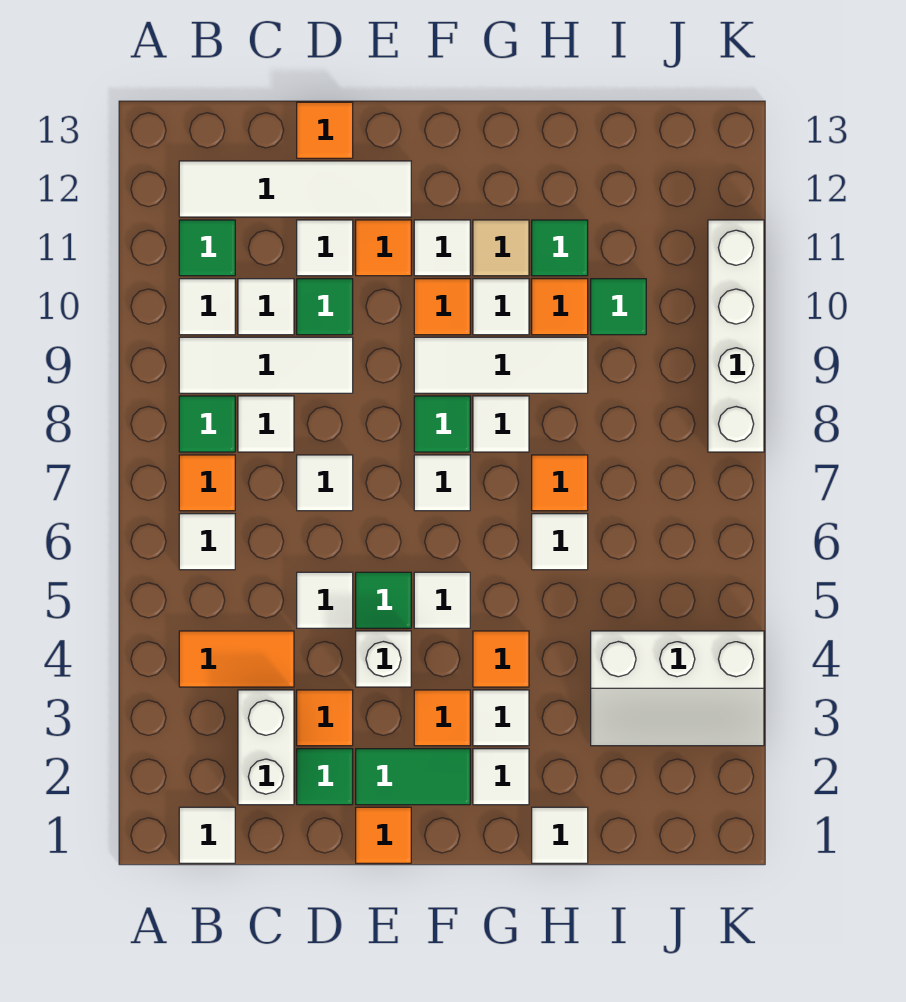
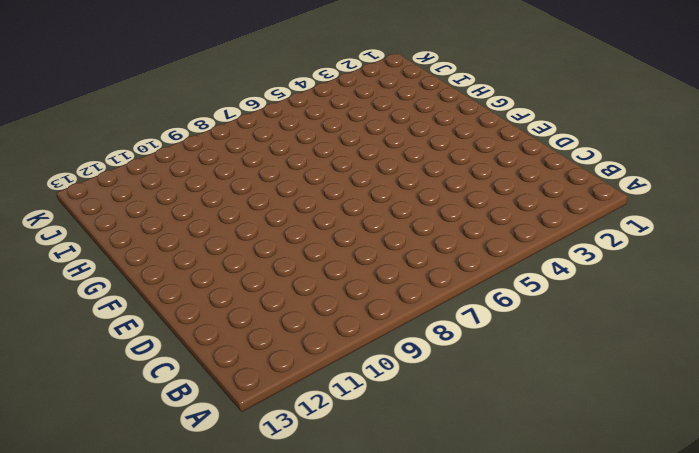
none -> white tile B1 level 1
none -> orange tile B4:C4 level 1
none -> white tile B6 level 1
none -> orange tile B7 level 1

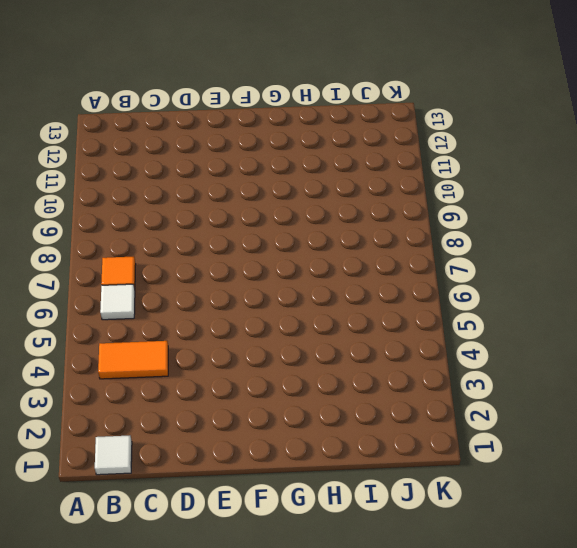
none -> green tile B8 level 1
none -> white tile B9:D9 level 1
none -> white tile B10 level 1
none -> green tile B11 level 1

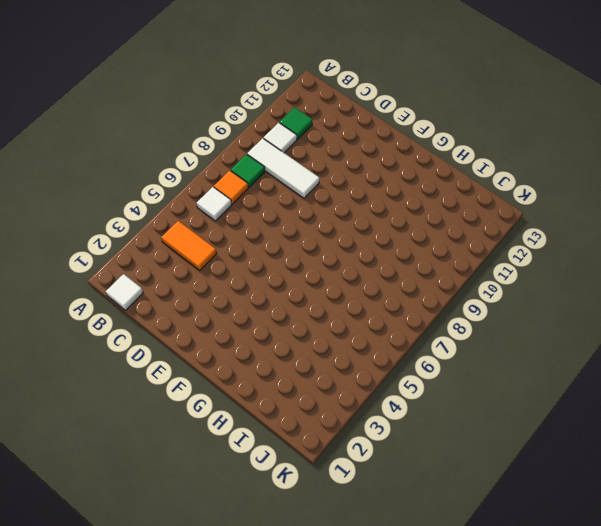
none -> white tile B12:E12 level 1
none -> white brick C2:C3 level 1
none -> white tile C8 level 1
none -> white tile C10 level 1

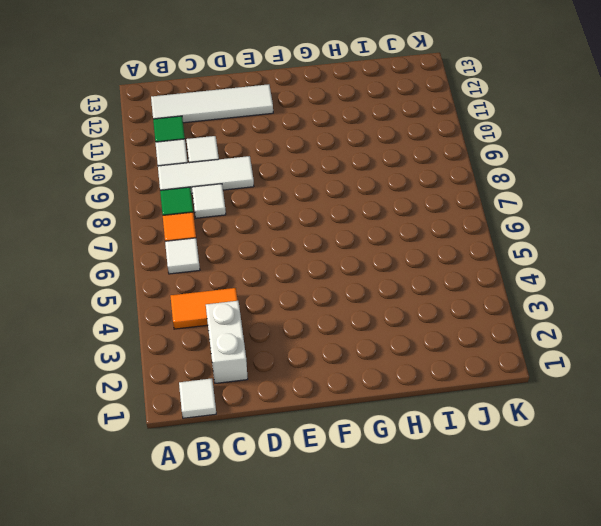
none -> green tile D2 level 1
none -> orange tile D3 level 1
none -> white tile D5 level 1
none -> white tile D7 level 1

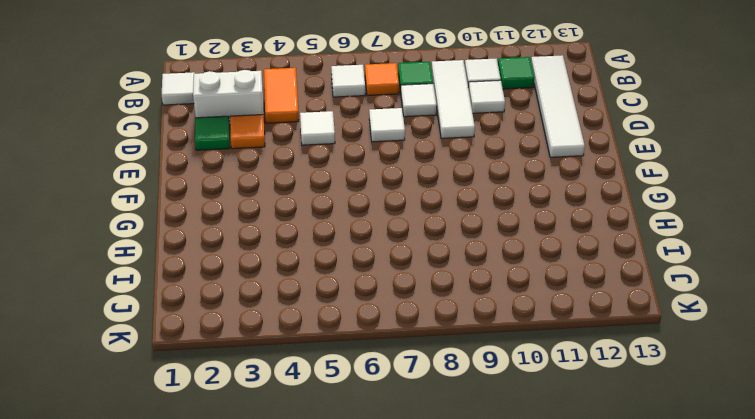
none -> green tile D10 level 1
none -> white tile D11 level 1
none -> orange tile D13 level 1
none -> orange tile E1 level 1

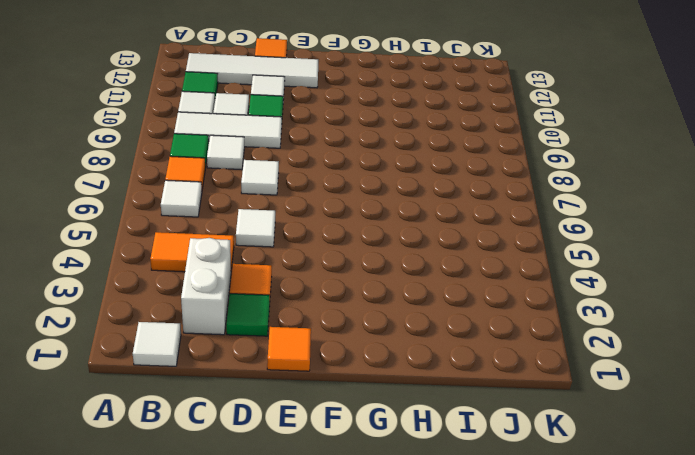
none -> green tile E2:F2 level 1
none -> white brick E4 level 1
none -> green tile E5 level 1
none -> orange tile E11 level 1

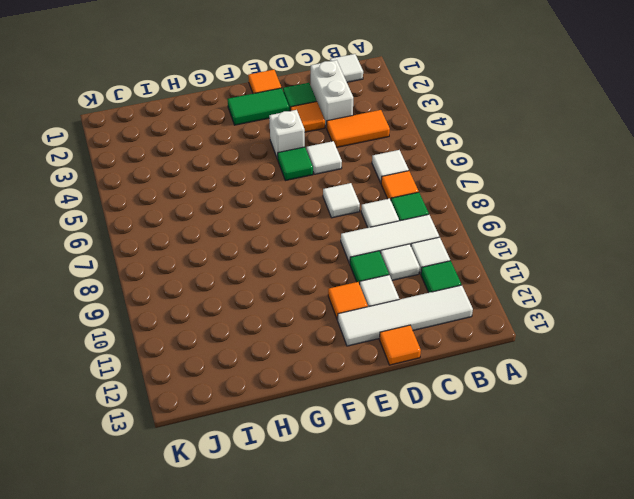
none -> orange tile F3 level 1
none -> white tile F5 level 1
none -> white tile F7 level 1
none -> green tile F8 level 1

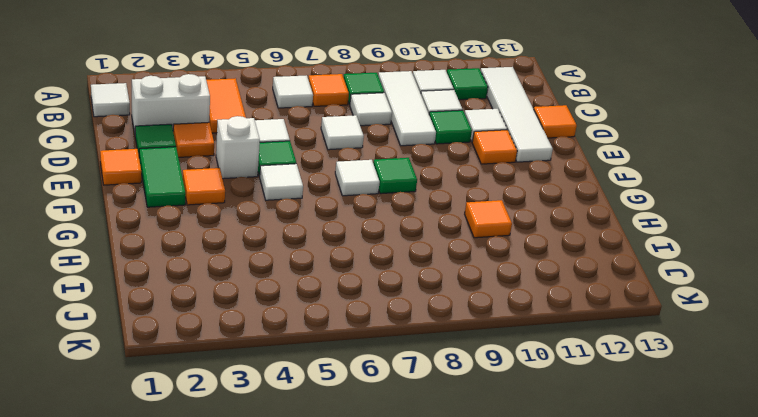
none -> white tile F9:H9 level 1
none -> orange tile F10 level 1
none -> white tile F11 level 1
none -> white tile G2 level 1

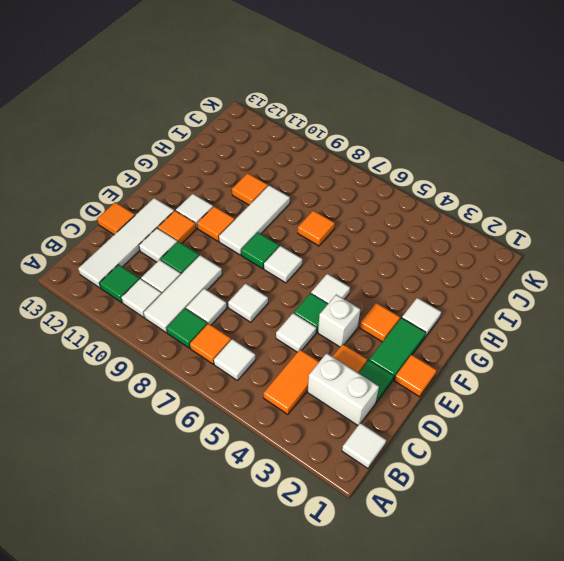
none -> white tile G3 level 1
none -> orange tile G4 level 1
none -> white tile G8 level 1
none -> white tile G10 level 1

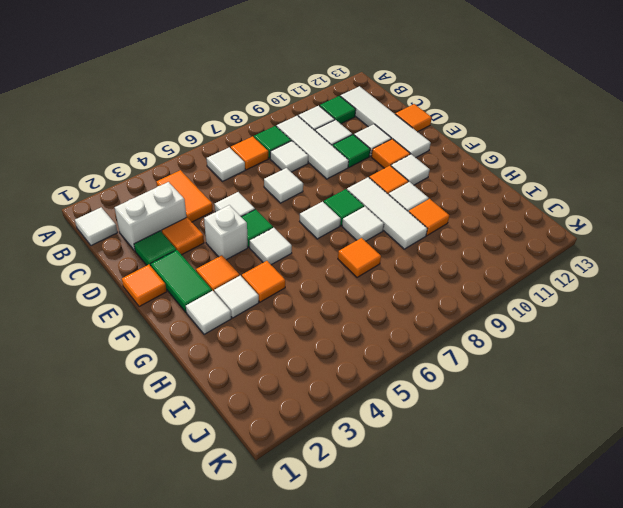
none -> tan tile G11 level 1
none -> white tile H1 level 1
none -> white tile H6 level 1
none -> green tile H11 level 1

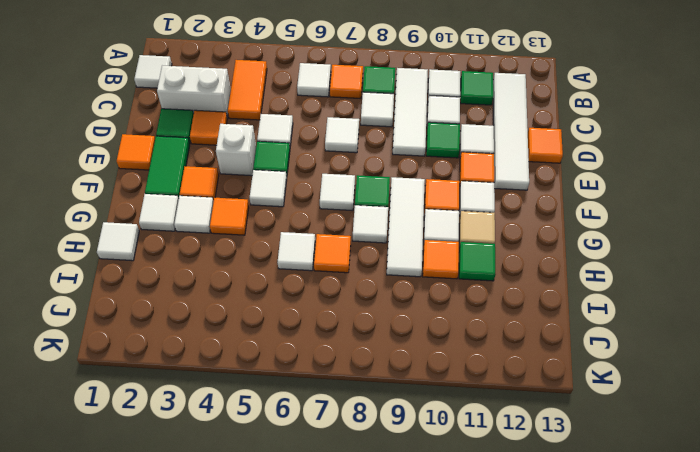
none -> white slope I3:K4 level 1 top 4
none -> green tile I10 level 1
none -> white brick K8:K11 level 1

